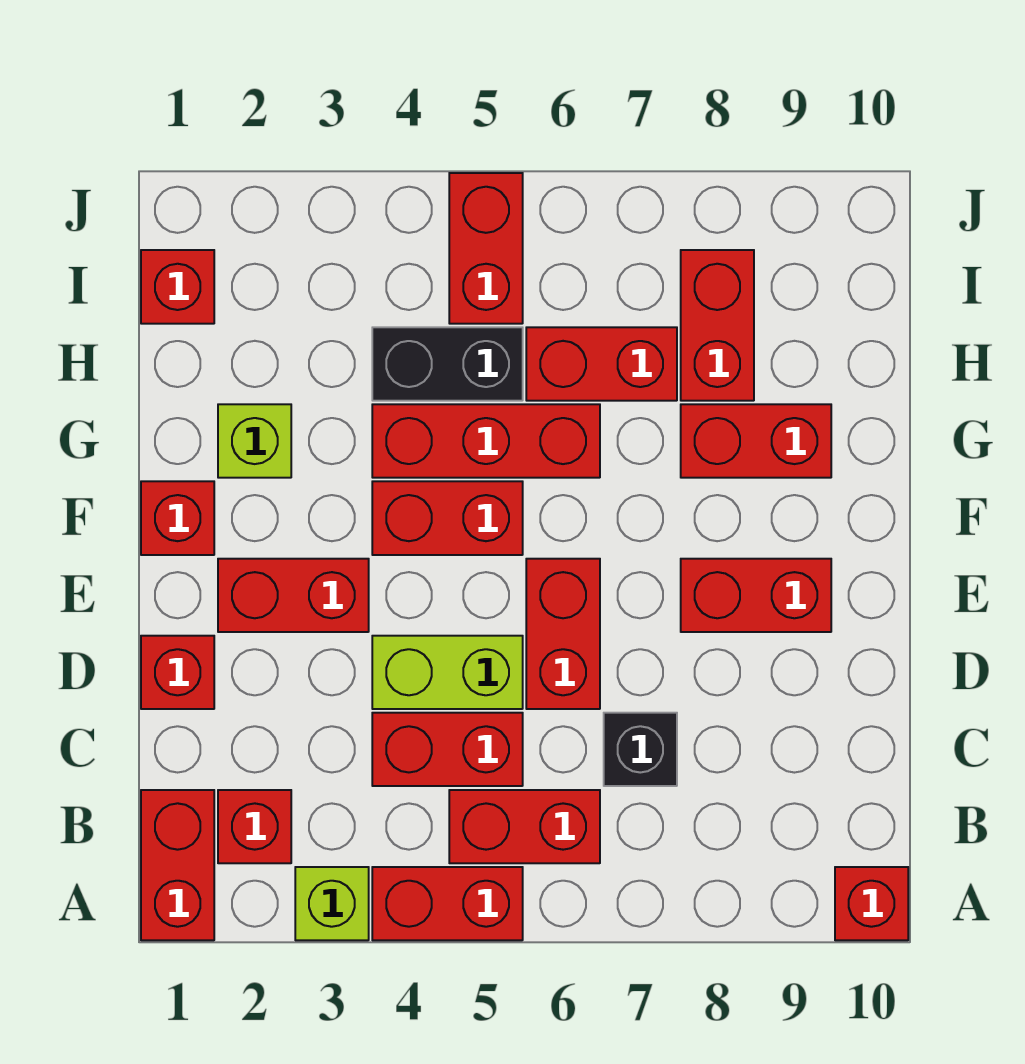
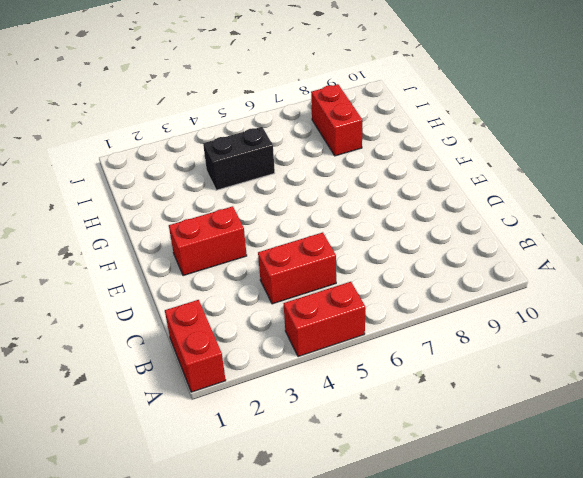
none -> lime brick A3 level 1
none -> red brick A10 level 1
none -> red brick B2 level 1

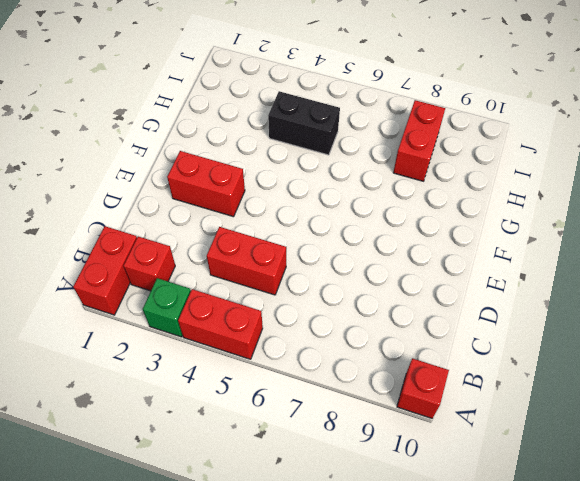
green brick A3 level 1 -> lime brick A3 level 1
none -> red brick B5:B6 level 1
none -> black brick C7 level 1
none -> red brick D1 level 1

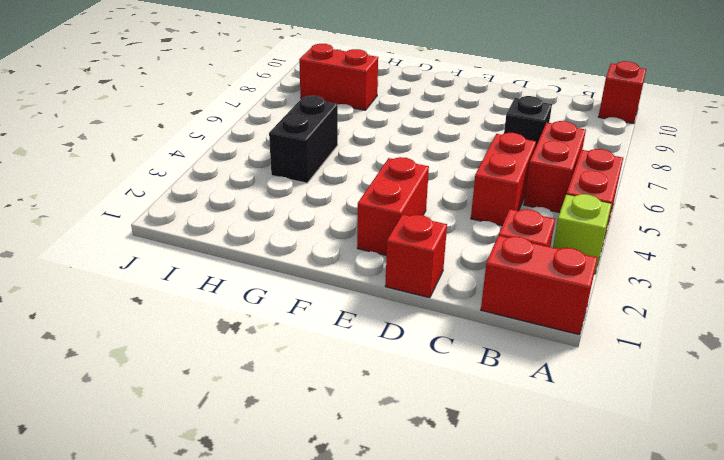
none -> lime brick D4:D5 level 1
none -> red brick D6:E6 level 1
none -> red brick E8:E9 level 1

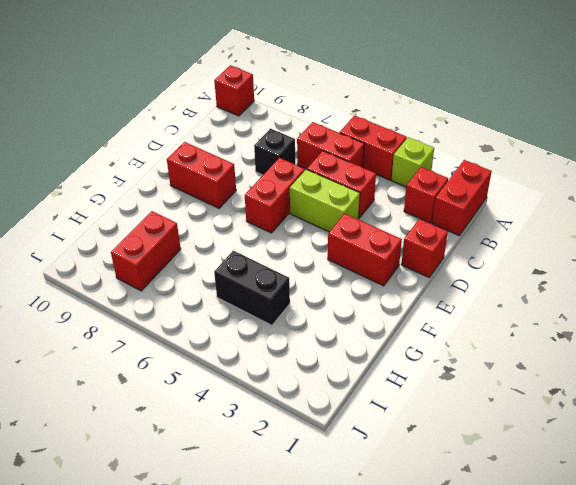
none -> red brick F1 level 1
none -> red brick F4:F5 level 1
none -> lime brick G2 level 1

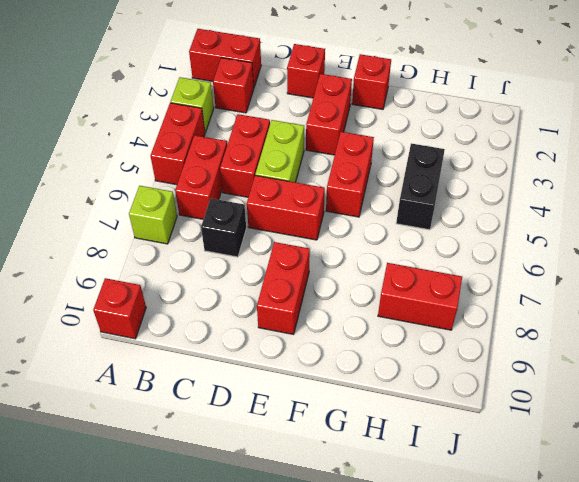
lime brick A7 level 1 -> lime brick G2 level 1
none -> red brick G4:G6 level 1
none -> red brick G8:G9 level 1
none -> red brick H6:H7 level 1

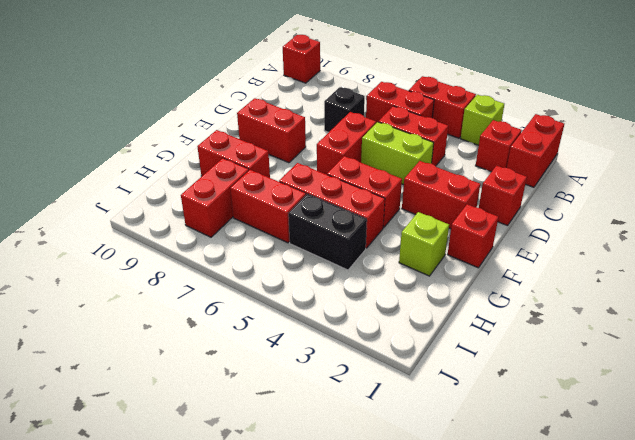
none -> red brick I1 level 1
none -> red brick I5:J5 level 1

